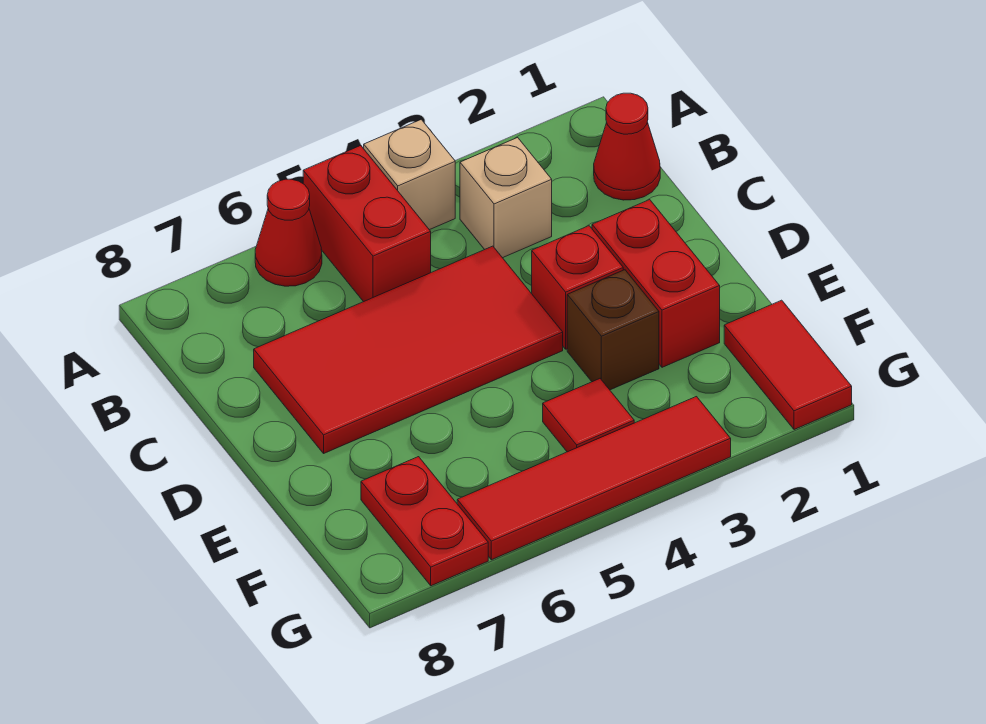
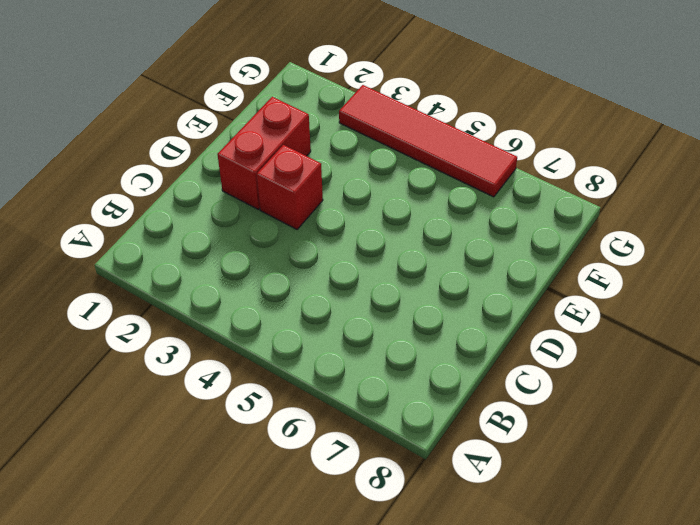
none -> tan brick A4 level 1
none -> red brick A5:B5 level 1
none -> red cone A6 level 1

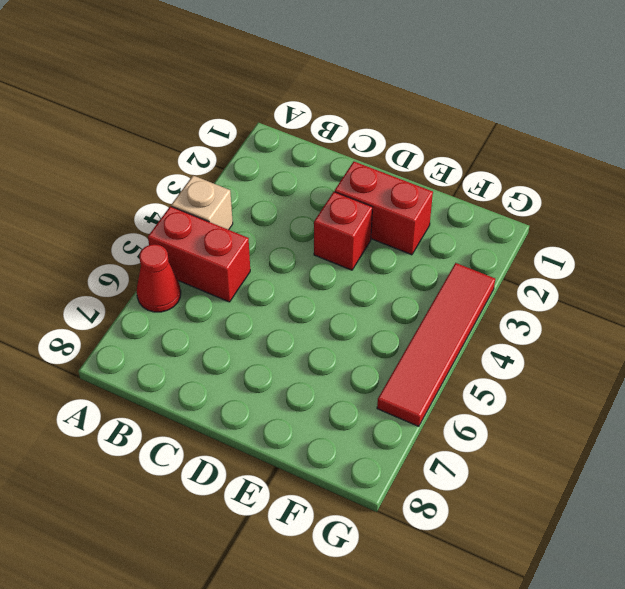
none -> red cone B1 level 1
none -> tan brick B3 level 1
none -> red tile C4:D7 level 1

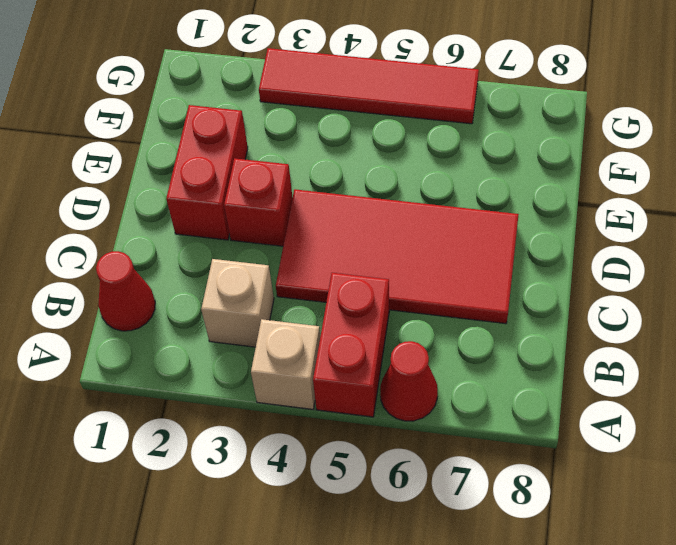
none -> brown brick E3 level 1
none -> red tile F1:G1 level 1
none -> red tile F4 level 1

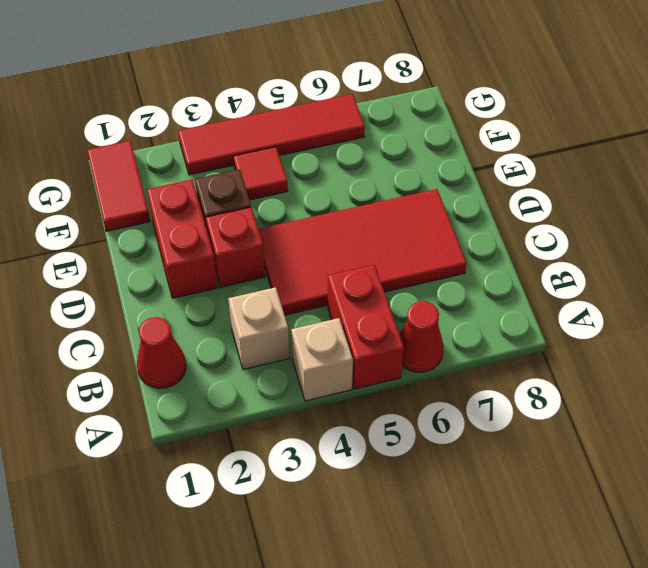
none -> red plate F7:G7 level 1

